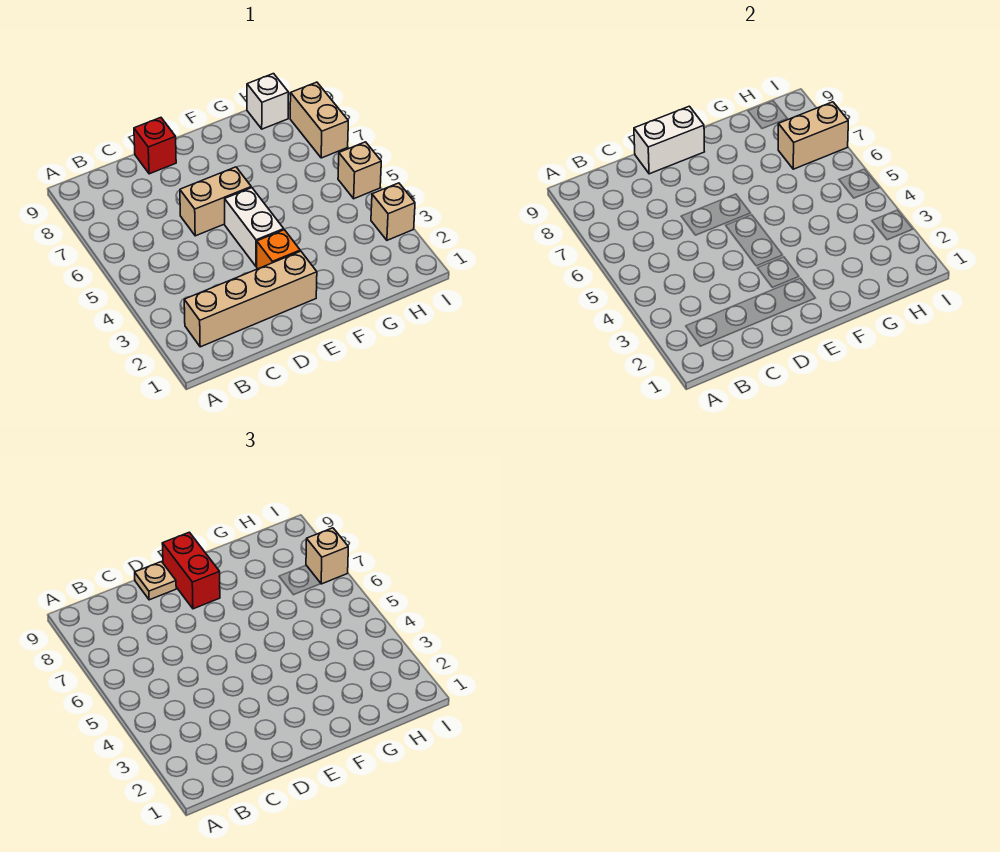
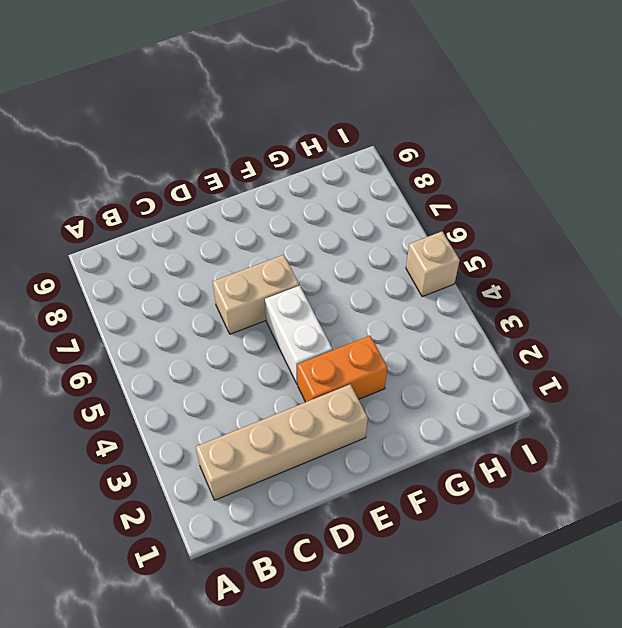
orange brick E3:F3 level 1 -> orange brick E3 level 1
none -> red brick D9 level 1
none -> white brick H9 level 1
none -> tan brick I3 level 1

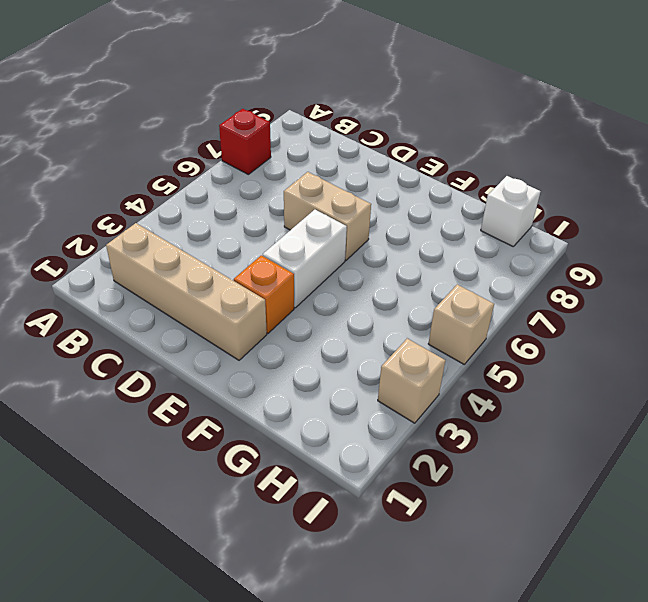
red brick A7 level 1 -> red brick D9 level 1
none -> tan brick I7:I8 level 1
none -> white brick D9:E9 level 2
none -> tan brick H7:I7 level 2

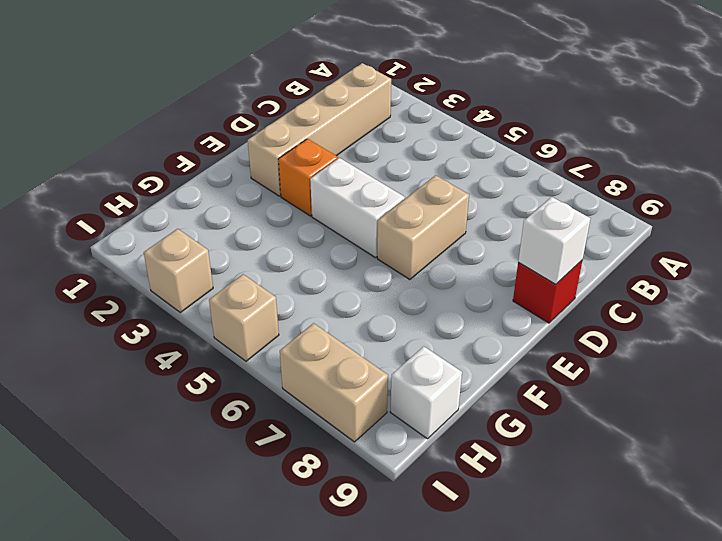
white brick D9 level 2 -> white brick D9:E9 level 2
none -> tan brick H7:I7 level 2
none -> tan plate D9 level 3
none -> red brick E8:E9 level 3

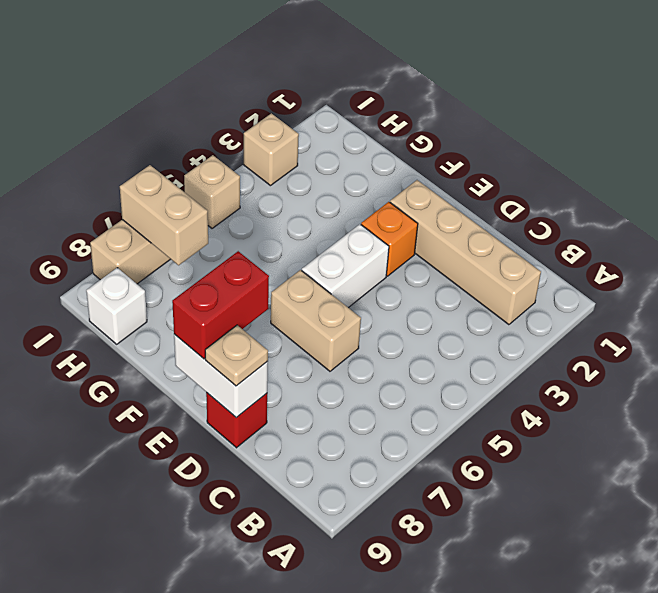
none -> tan brick I7 level 3

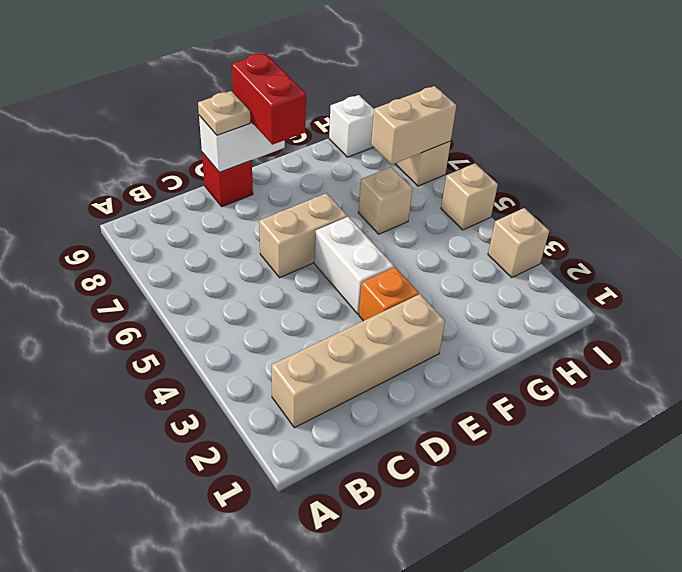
tan brick G6 level 1 -> tan brick I7 level 3

